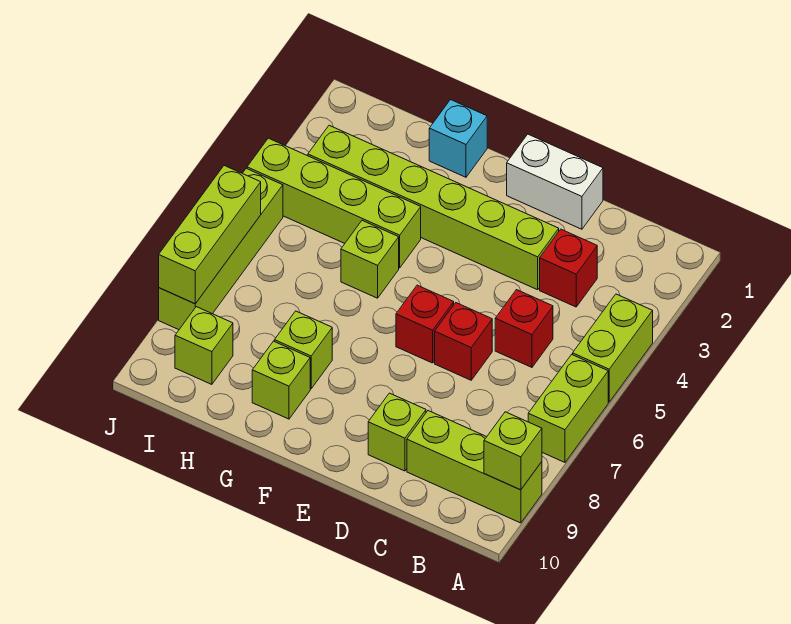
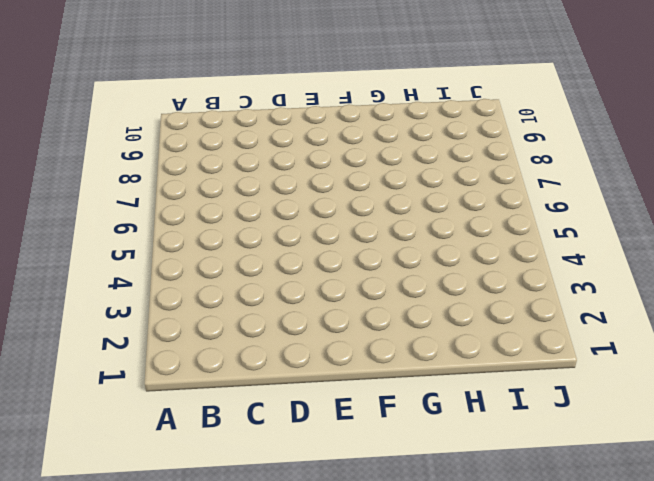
none -> lime brick A4:A5 level 1
none -> lime brick A6:A7 level 1
none -> lime brick A9:C9 level 1

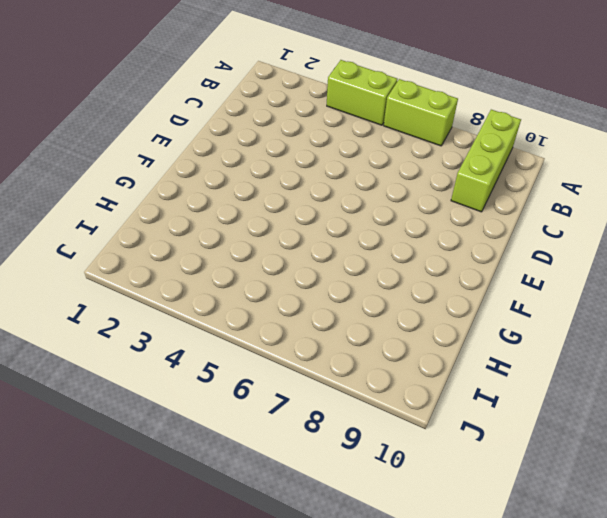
none -> red brick C3 level 1
none -> red brick C5 level 1
none -> white brick D1:E1 level 1

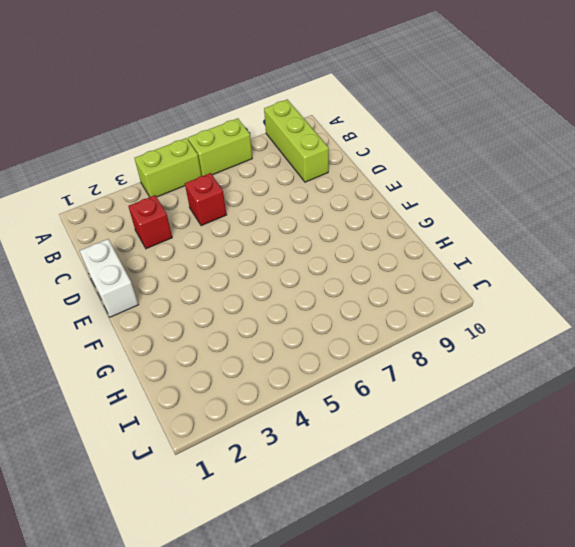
none -> lime brick D3:I3 level 1
none -> red brick D6 level 1
none -> lime brick D9 level 1

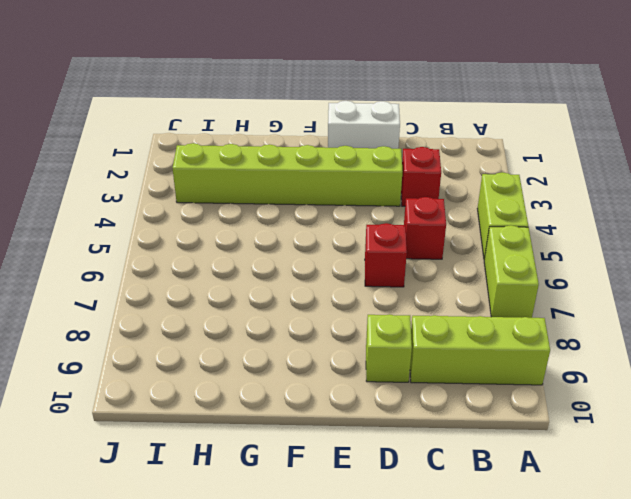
none -> red brick E6 level 1
none -> cyan brick G1 level 1
none -> lime brick G4:J4 level 1

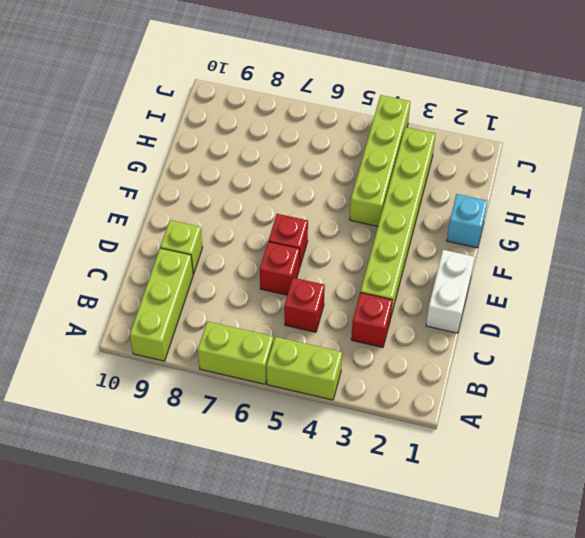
none -> lime brick G5 level 1
none -> lime brick G8 level 1
none -> lime brick G9 level 1

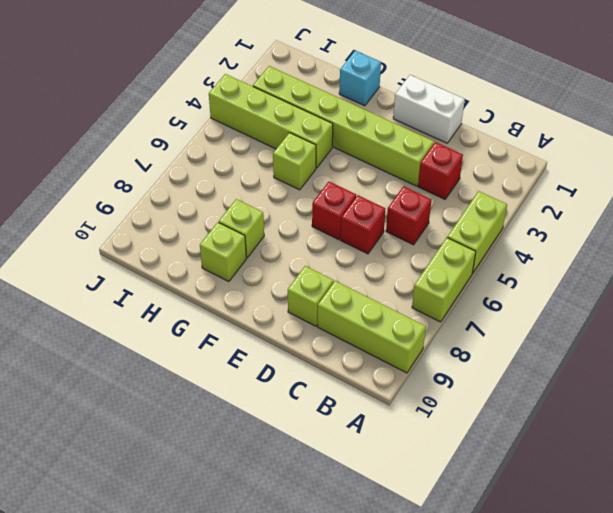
none -> lime brick I9 level 1
none -> lime brick J5:J8 level 1
none -> lime brick A9 level 2

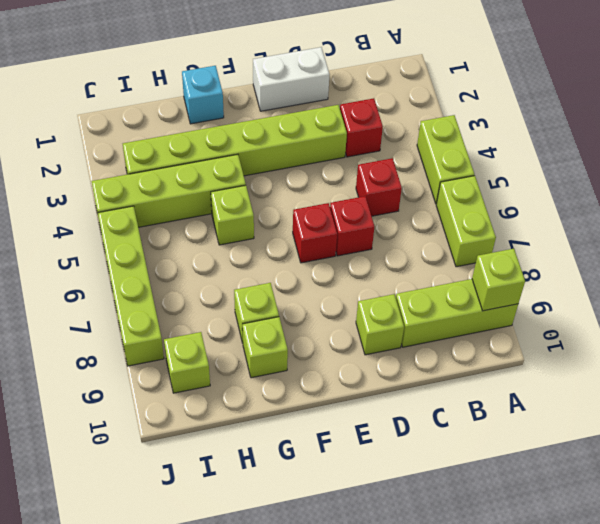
none -> lime brick J6:J8 level 2

